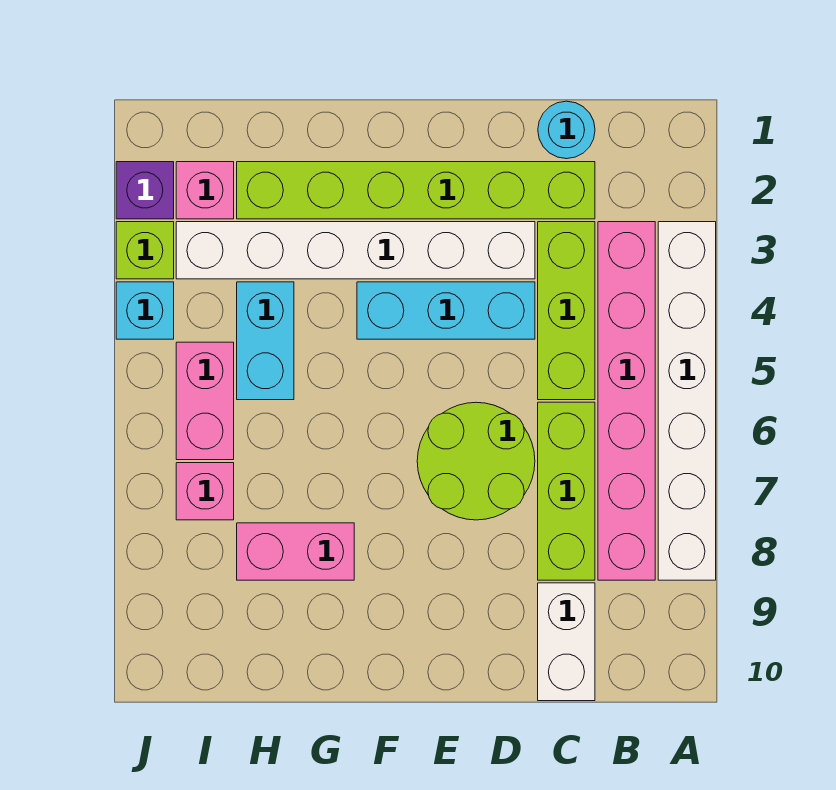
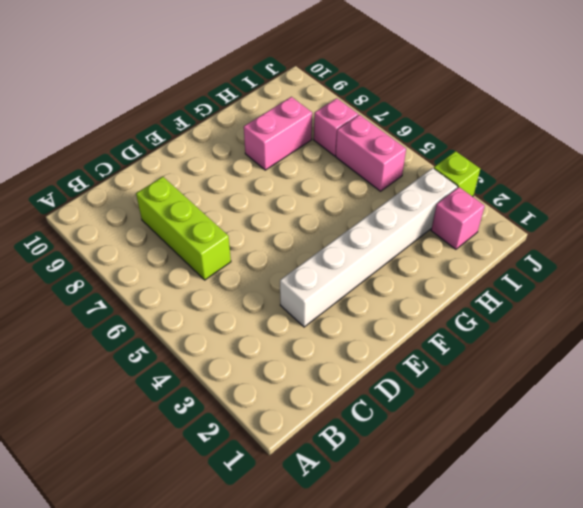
none -> white brick A3:A8 level 1
none -> pink brick B3:B8 level 1
none -> cyan round brick C1 level 1

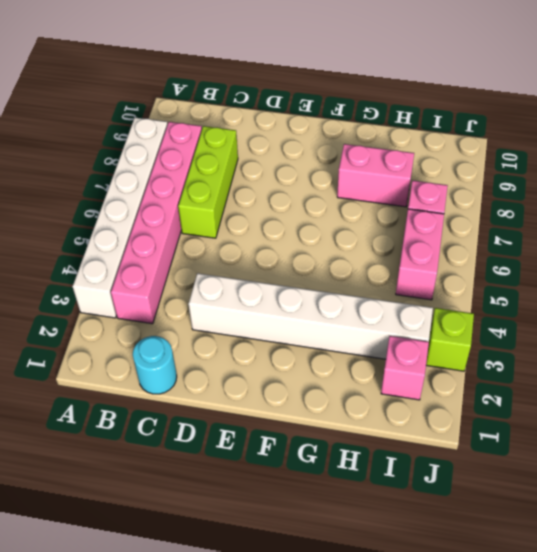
none -> lime brick C2:H2 level 1
none -> lime brick C3:C5 level 1
none -> white brick C9:C10 level 1

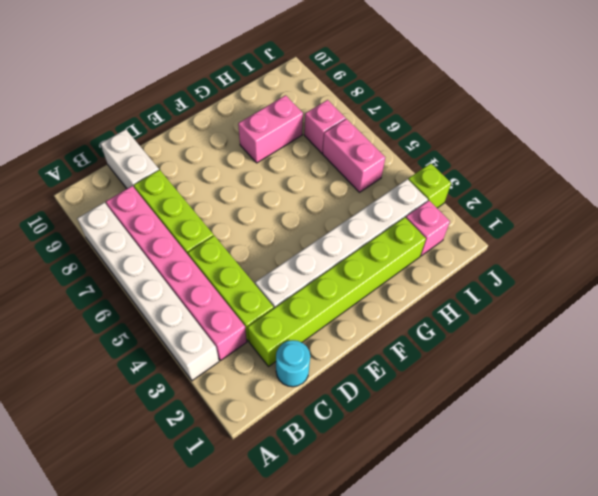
none -> cyan brick D4:F4 level 1
none -> lime round brick D6:E7 level 1
none -> cyan brick H4:H5 level 1

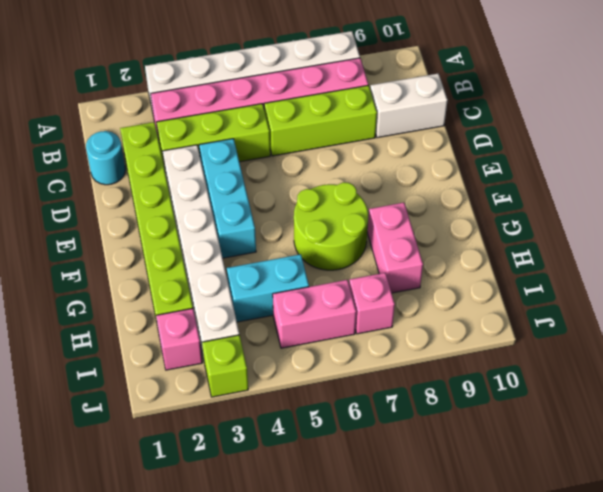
lime round brick F6:G7 level 1 -> lime round brick D6:E7 level 1
none -> purple brick J2 level 1
none -> cyan brick J4 level 1

